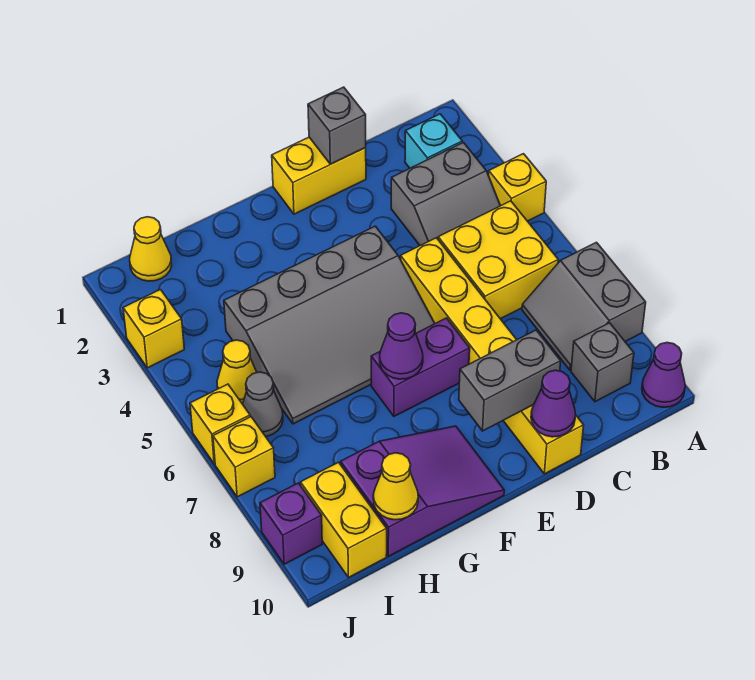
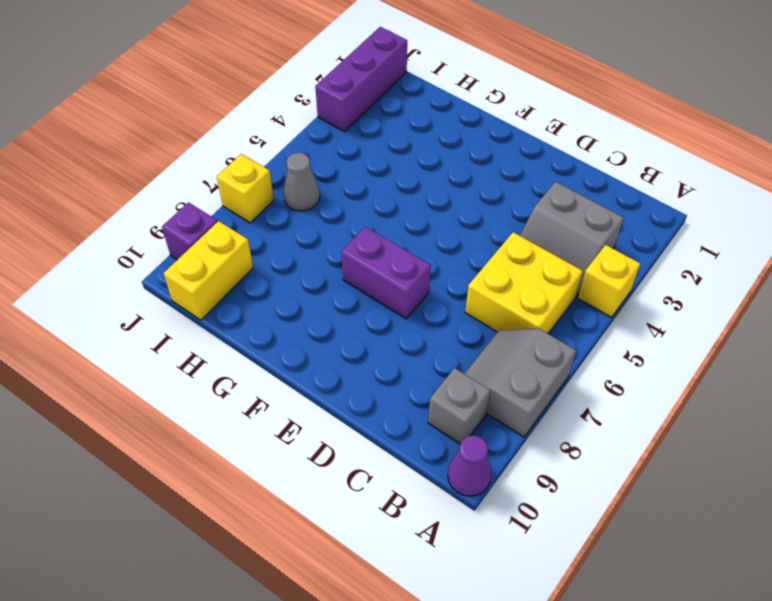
purple brick J1:J3 level 1 -> yellow brick J3 level 1
none -> cyan brick B2 level 1
none -> yellow brick D1:E1 level 1
none -> yellow brick D5:D10 level 1

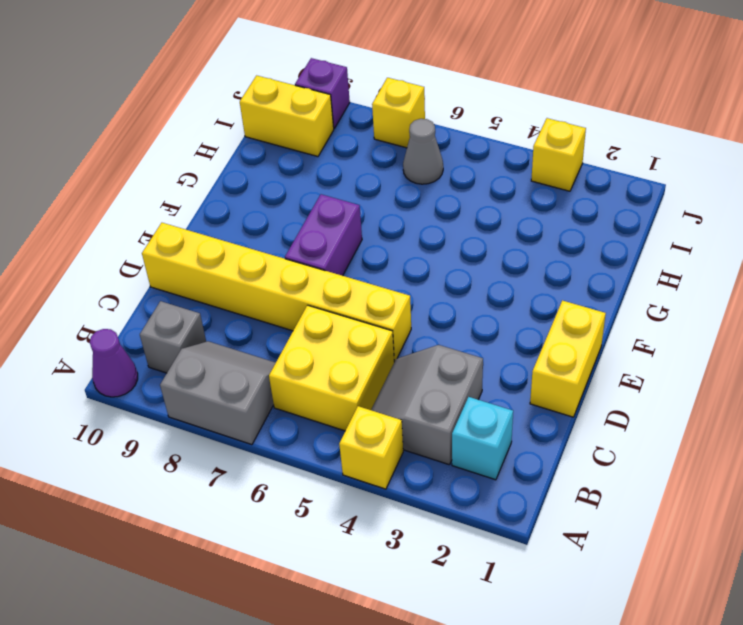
none -> grey slope E4:H6 level 1 top 4
none -> purple slope F9:H10 level 1 top H
none -> yellow cone I1 level 1

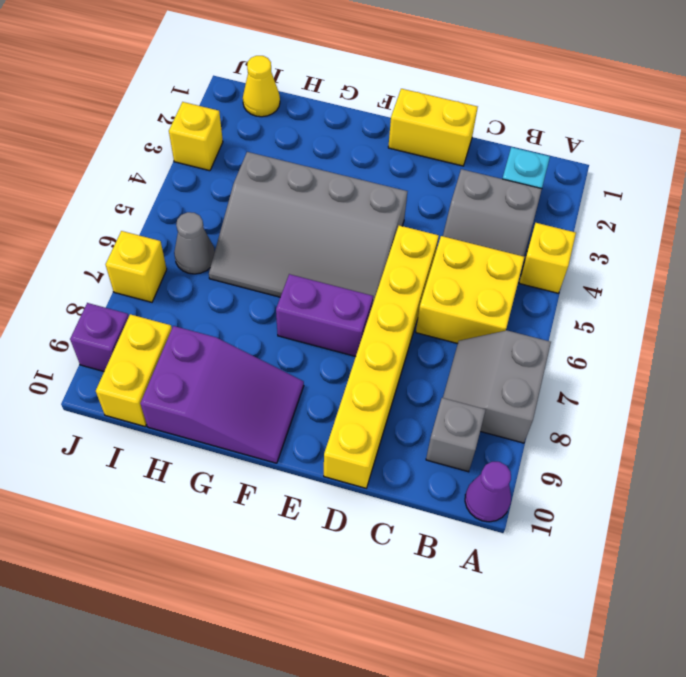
none -> yellow cone I5 level 1
none -> yellow brick J6 level 1
none -> grey brick D1 level 2

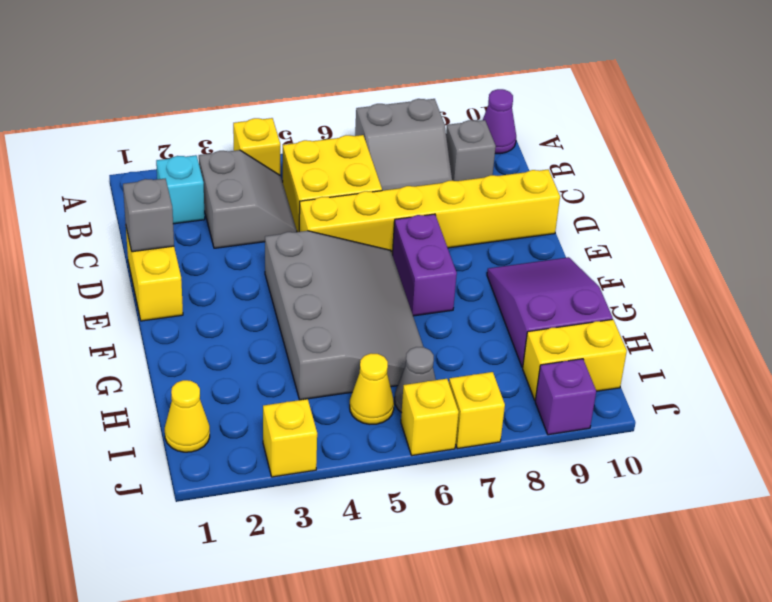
none -> grey brick D9:E9 level 2
none -> purple cone D10 level 2
none -> purple cone F7 level 2

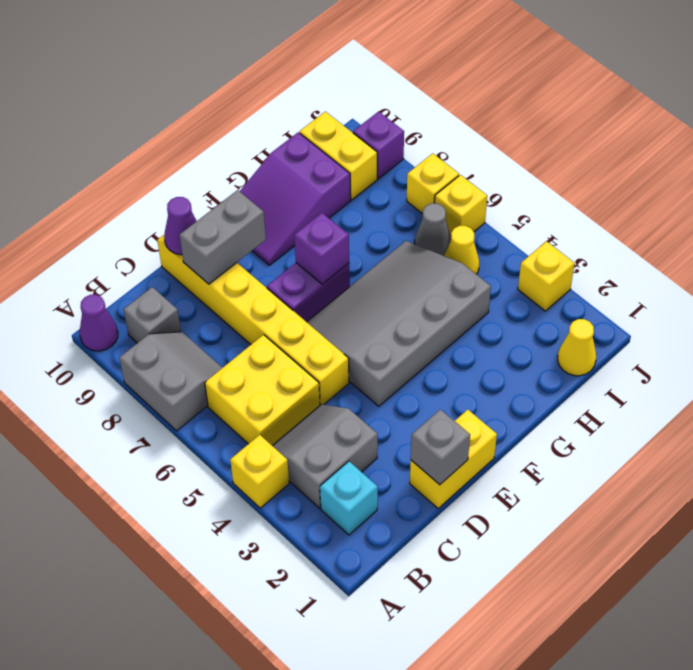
purple brick F7 level 2 -> purple cone F7 level 2
none -> yellow cone H10 level 2

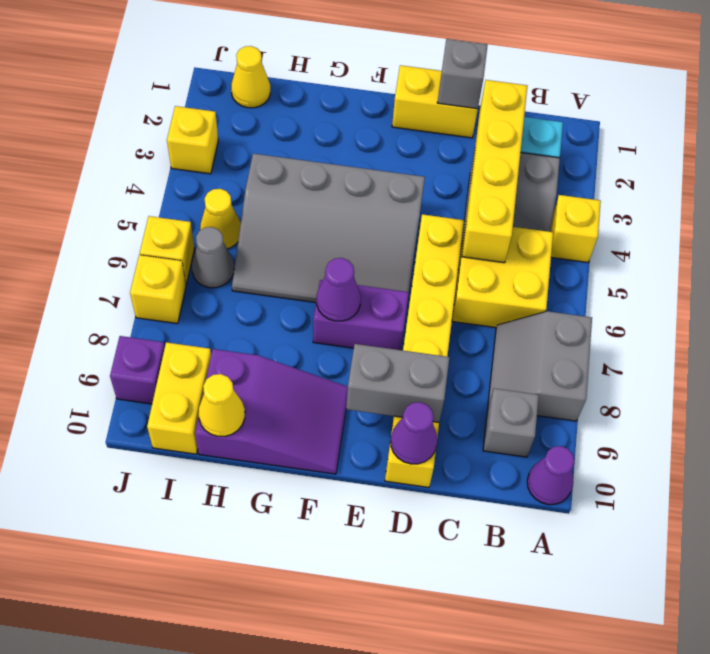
yellow brick C2:C5 level 2 -> none

